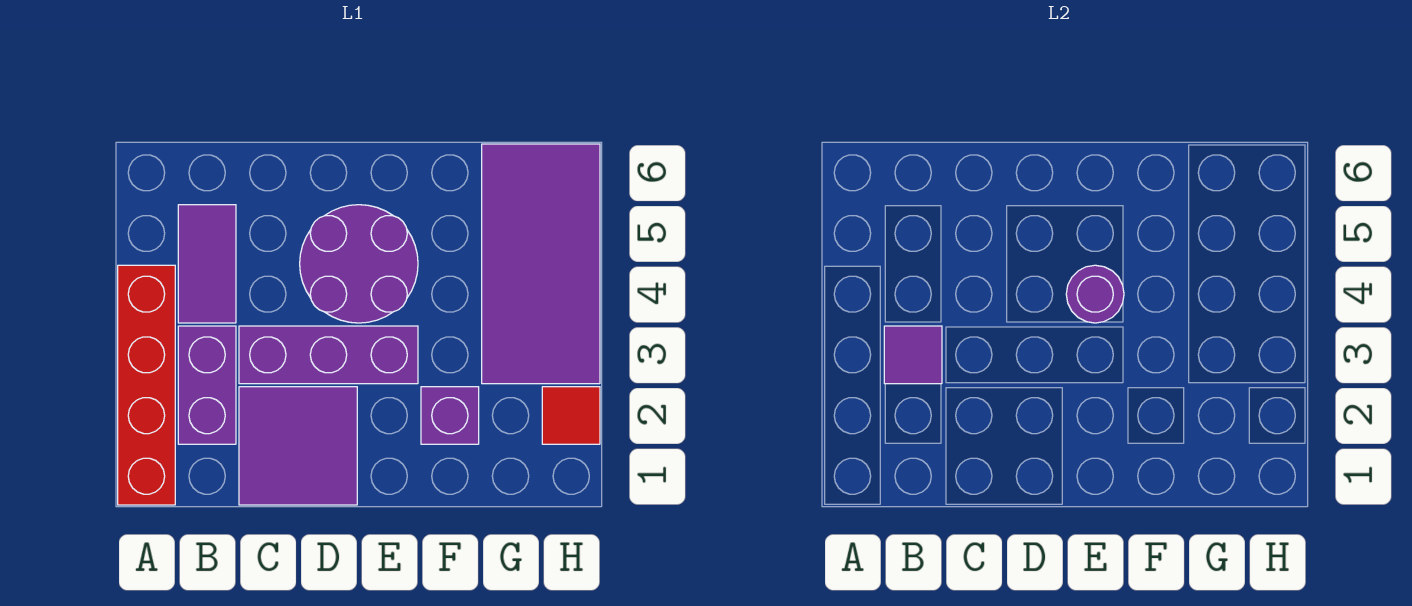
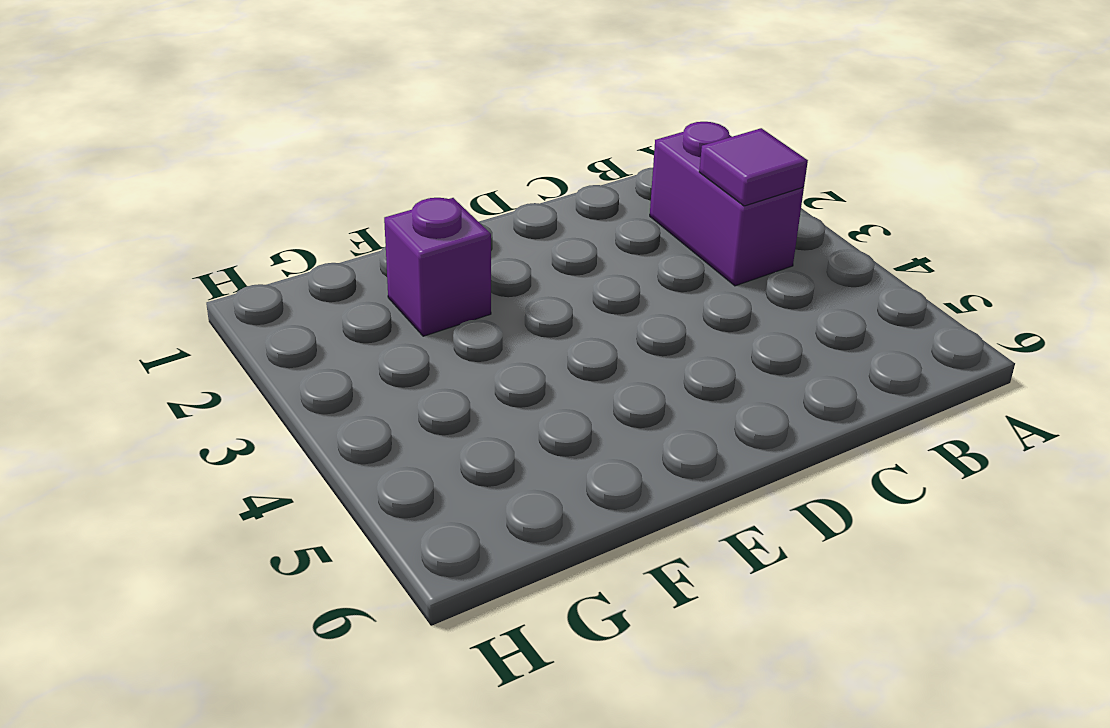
none -> red brick A1:A4 level 1
none -> purple tile B4:B5 level 1

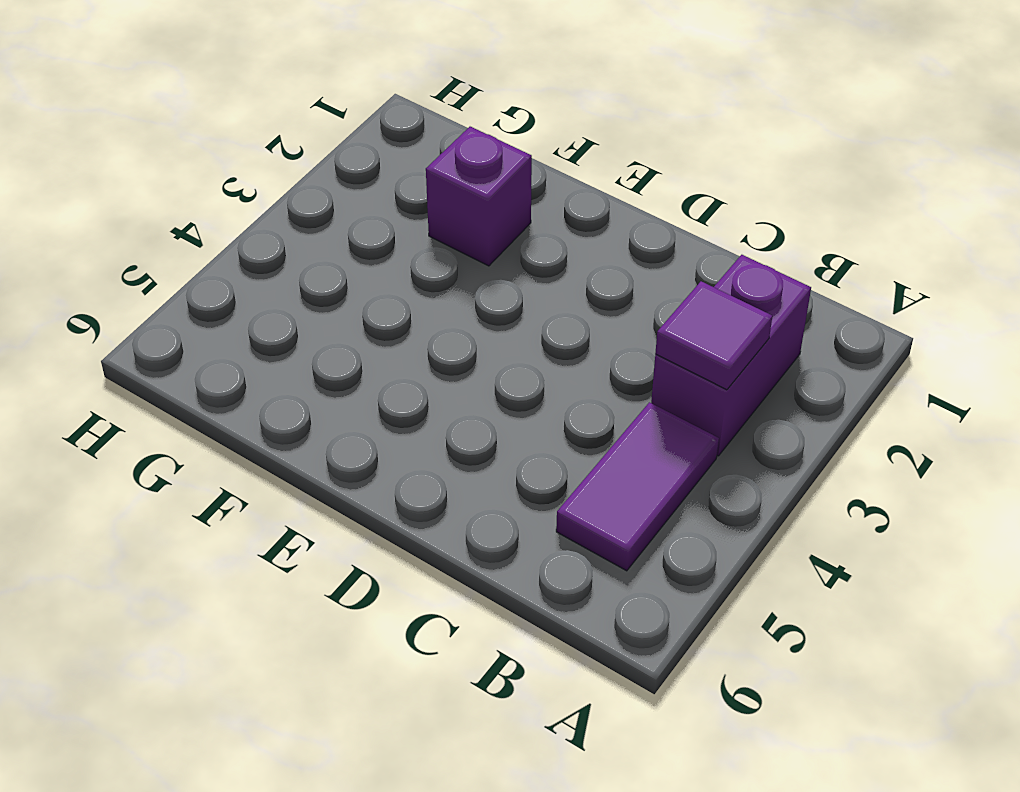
none -> red brick A1:A4 level 1
none -> purple tile C1:D2 level 1

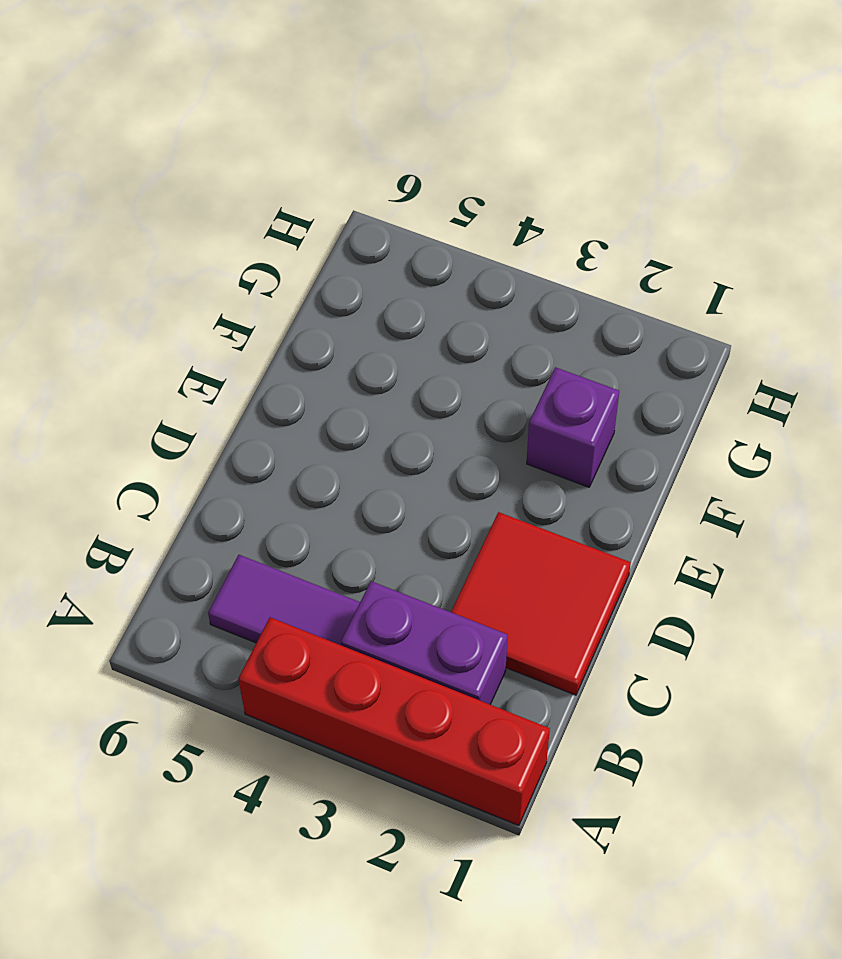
red tile C1:D2 level 1 -> purple tile C1:D2 level 1
none -> purple brick C3:E3 level 1
none -> purple round brick D4:E5 level 1

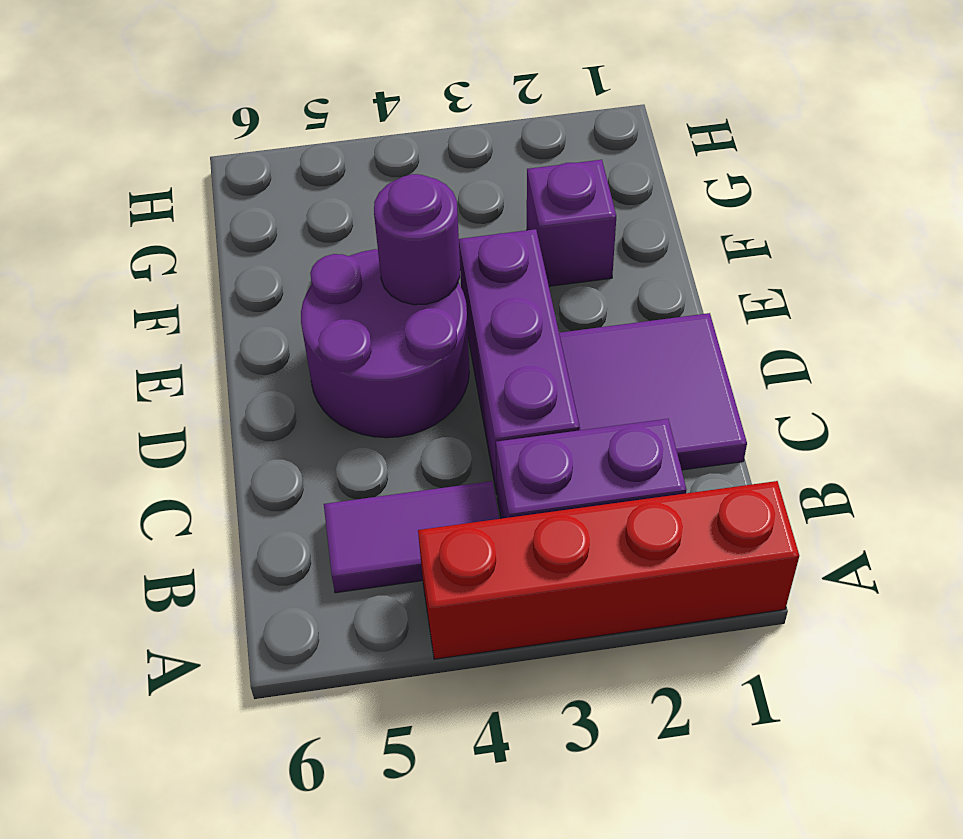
none -> purple tile G3:H6 level 1
none -> red tile H2 level 1

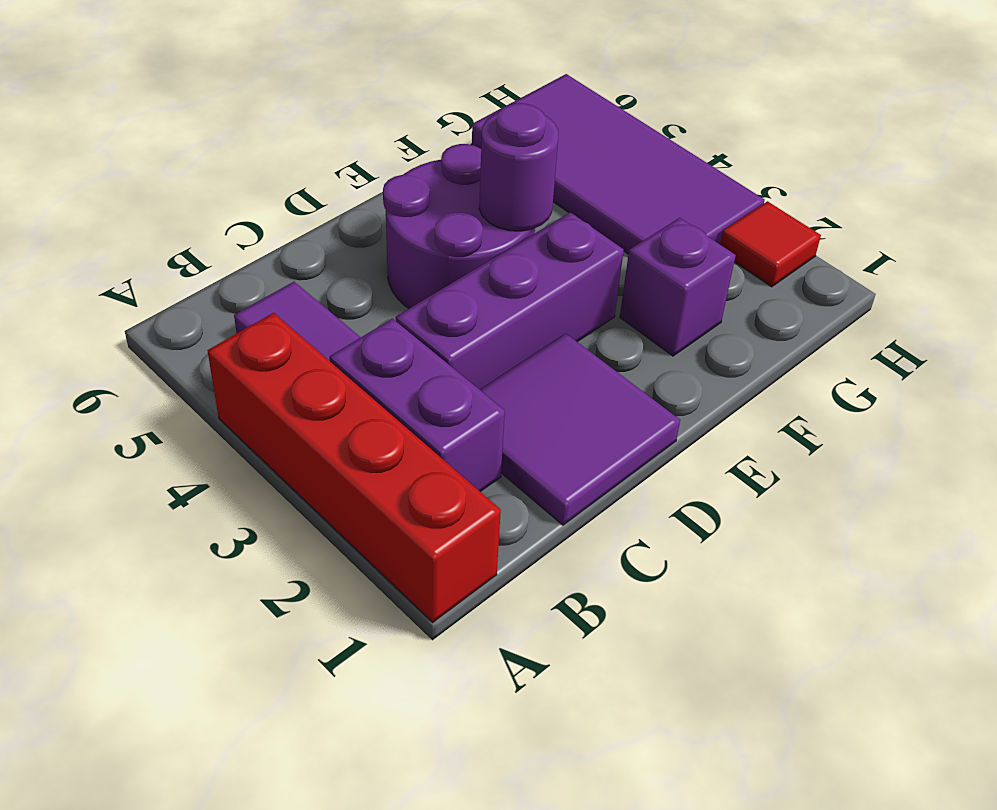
none -> purple tile B3 level 2

